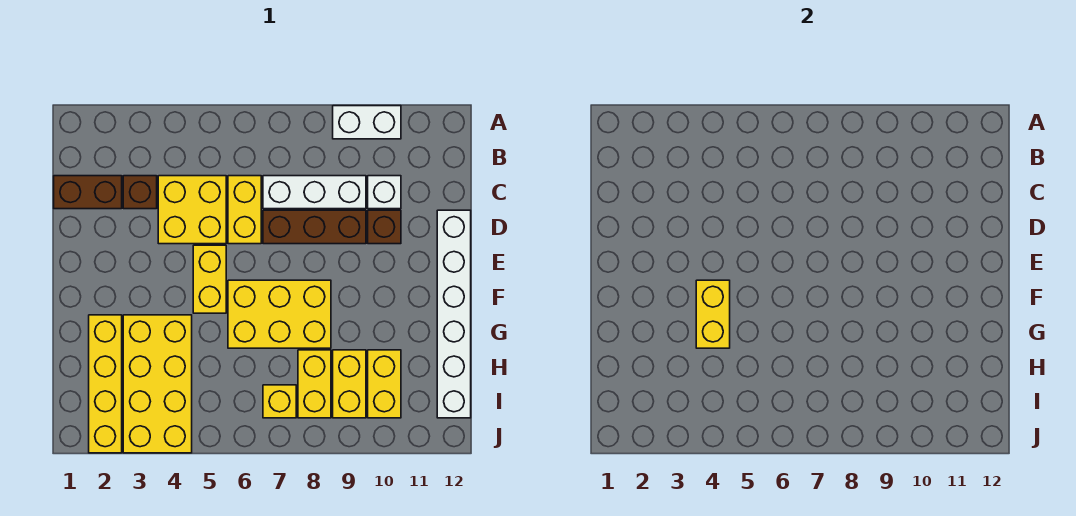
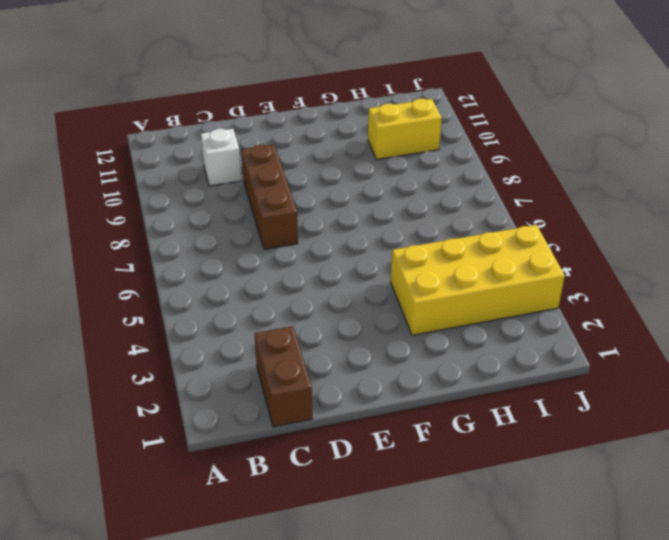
none -> white brick A9:A10 level 1
none -> brown brick C3 level 1
none -> yellow brick C4:D5 level 1

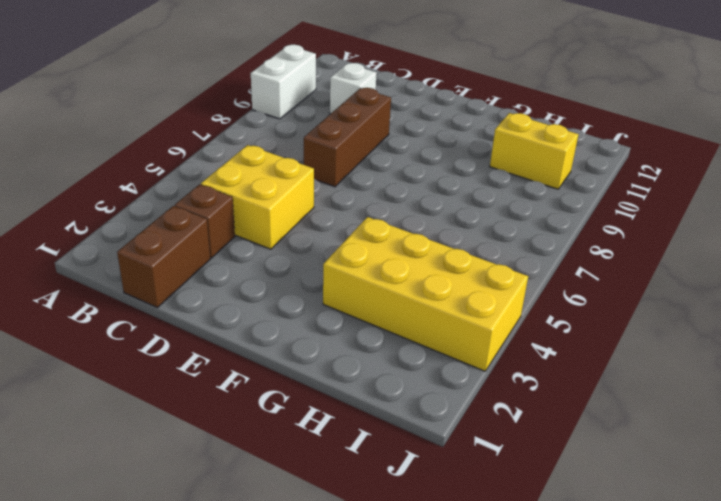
none -> yellow brick C6:D6 level 1
none -> white brick C7:C9 level 1
none -> brown brick D10 level 1

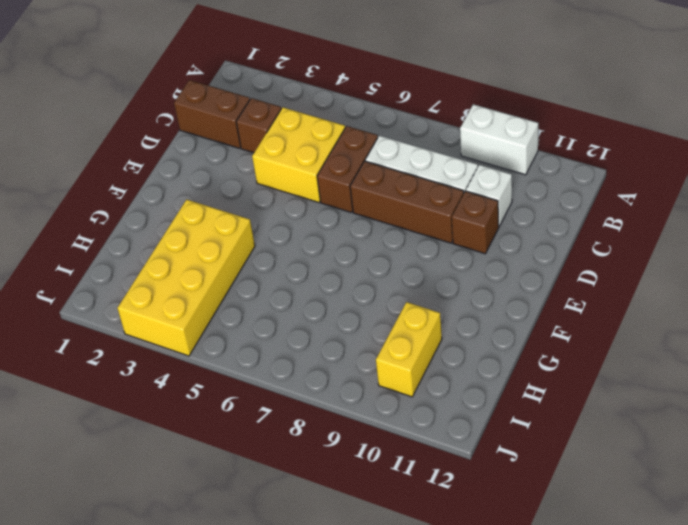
brown brick C6:D6 level 1 -> yellow brick C6:D6 level 1
none -> white brick D12:I12 level 1
none -> yellow brick E5:F5 level 1
none -> yellow brick F6:G8 level 1

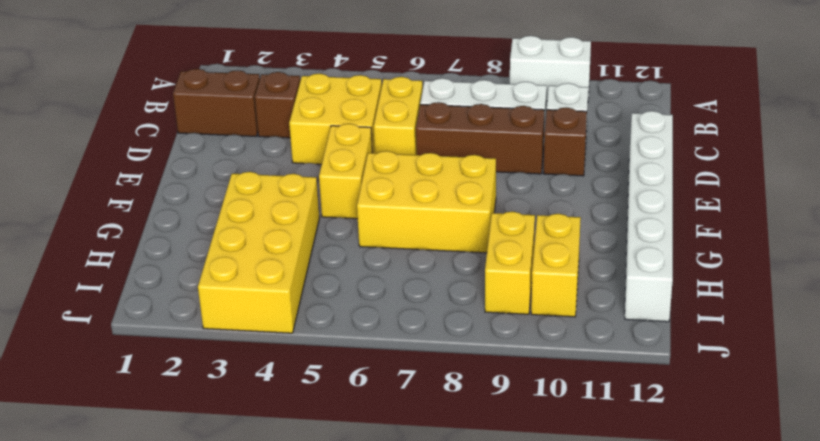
none -> yellow brick G2:J2 level 1
none -> yellow brick H8:I8 level 1
none -> yellow brick I7 level 1

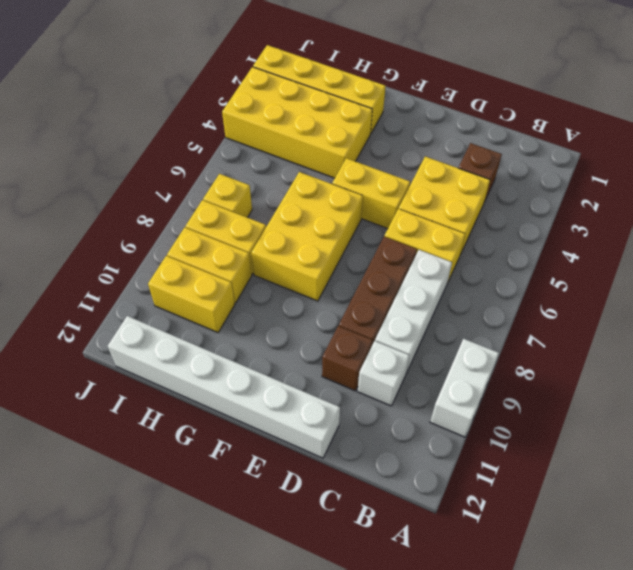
none -> brown brick C1:C2 level 1
none -> yellow brick F4:G4 level 2

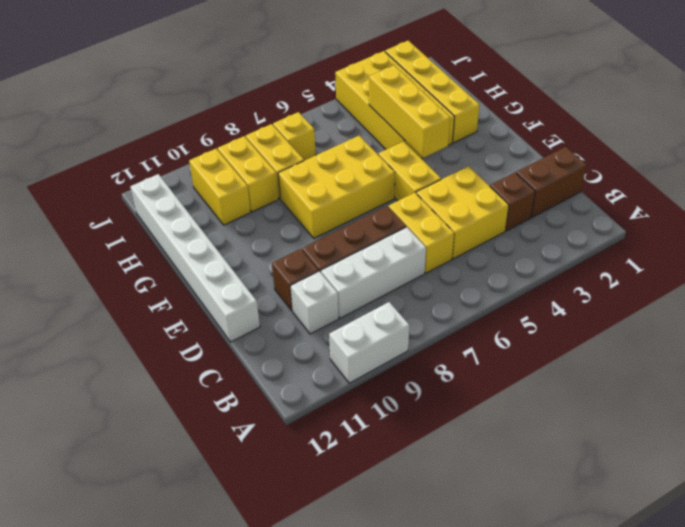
yellow brick F4:H4 level 2 -> yellow brick F4:G4 level 2

